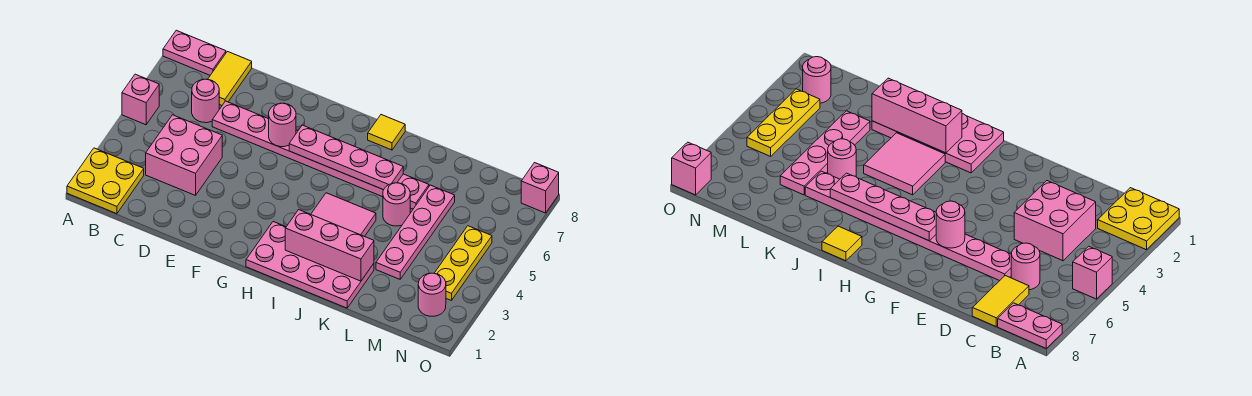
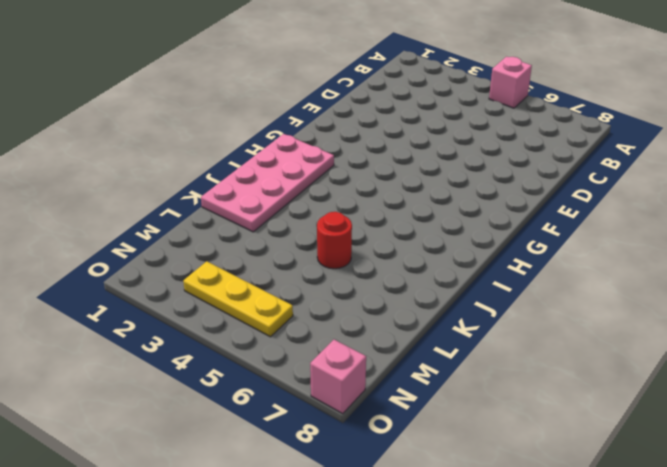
red round brick K5 level 1 -> pink round brick K5 level 1
none -> yellow plate A1:B2 level 1
none -> pink plate A8:B8 level 1
none -> pink brick C3:D4 level 1

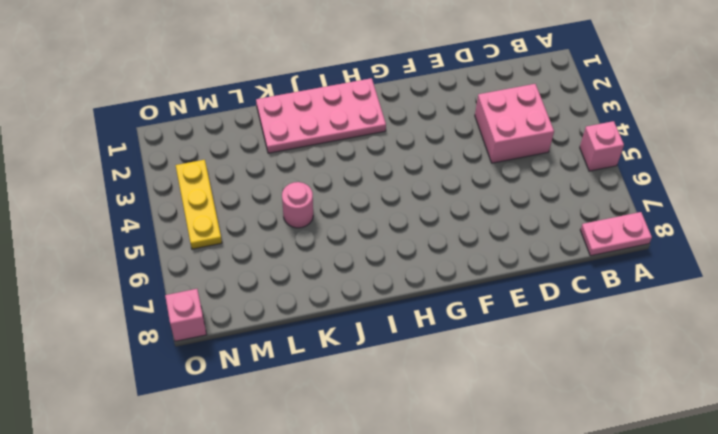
none -> yellow plate A1:B2 level 1
none -> pink round brick C6 level 1
none -> yellow tile C7:C8 level 1

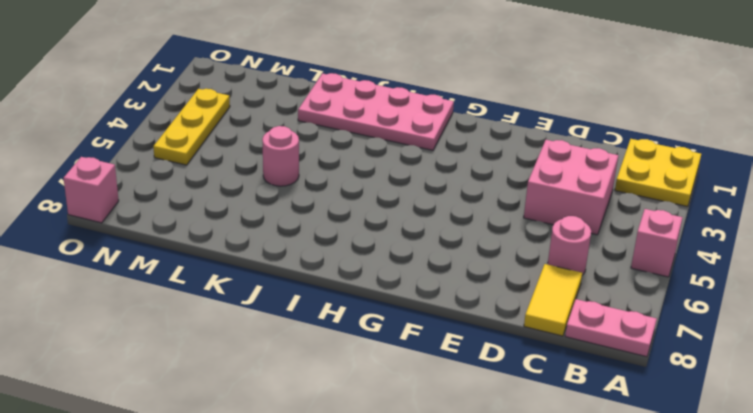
none -> pink plate D6:K6 level 1
none -> pink tile I3:J4 level 1
none -> yellow tile I8 level 1

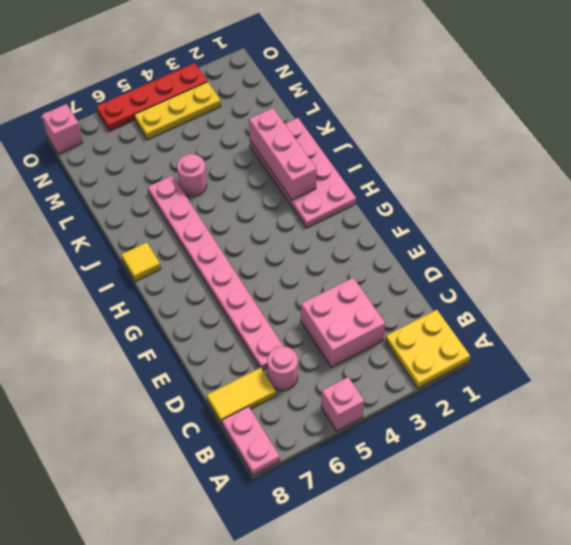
red plate O3:O6 level 1 -> none
none -> pink tile I3:J4 level 1
none -> pink plate L3:L6 level 1
none -> pink round brick N2 level 1

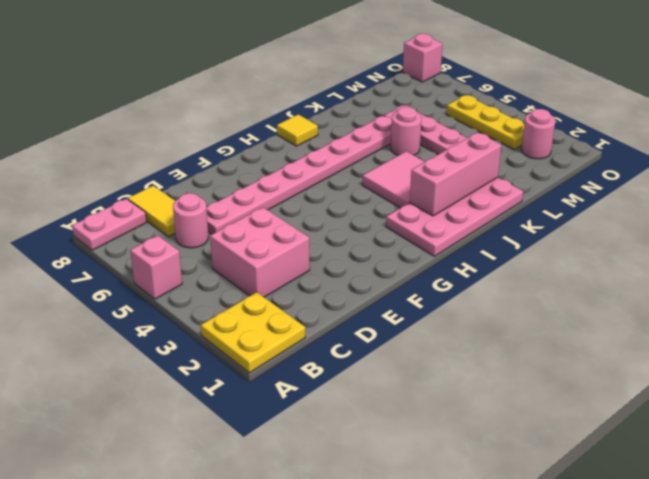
none -> pink round brick F6 level 2
none -> pink plate G6:J6 level 2

